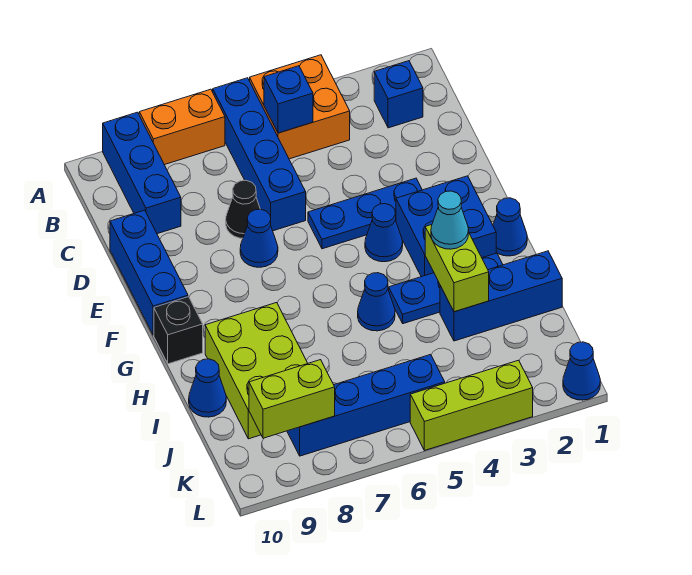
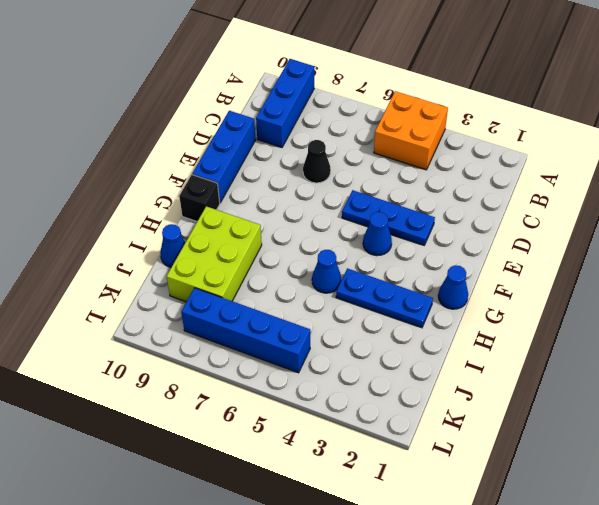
none -> blue brick A6:D6 level 1
none -> orange brick A7:A8 level 1
none -> blue brick B2 level 1

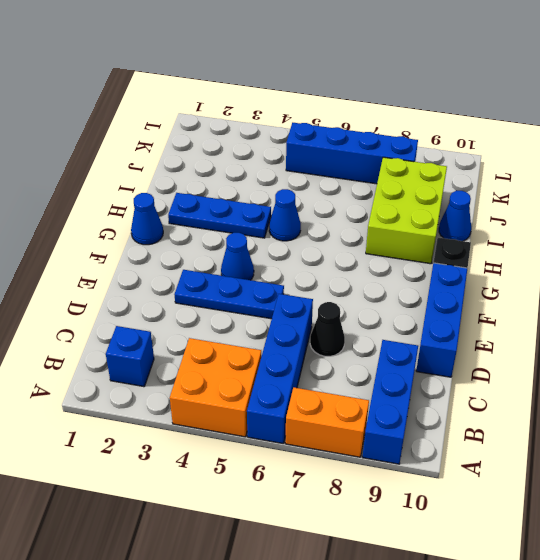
none -> blue cone E7 level 1
none -> blue brick F2:G3 level 1
none -> blue brick I1:I3 level 1

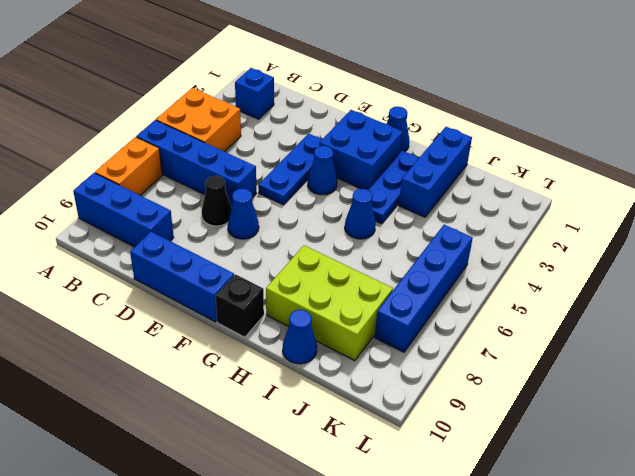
none -> blue cone L1 level 1
none -> lime brick L3:L5 level 1
none -> blue brick B5 level 2

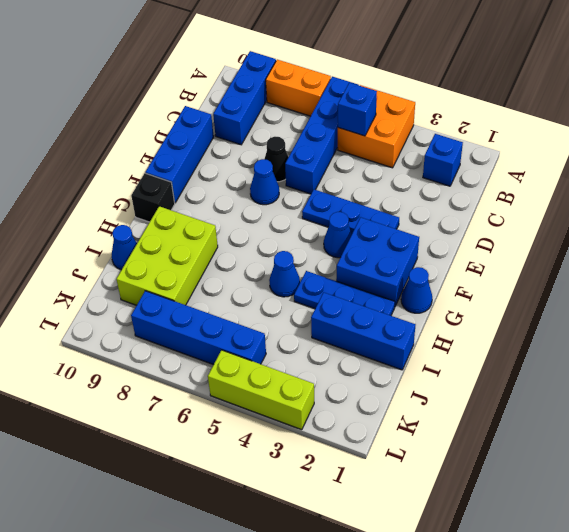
none -> blue cone L1 level 1
none -> lime brick H3:I3 level 2
none -> lime brick K8:K9 level 2

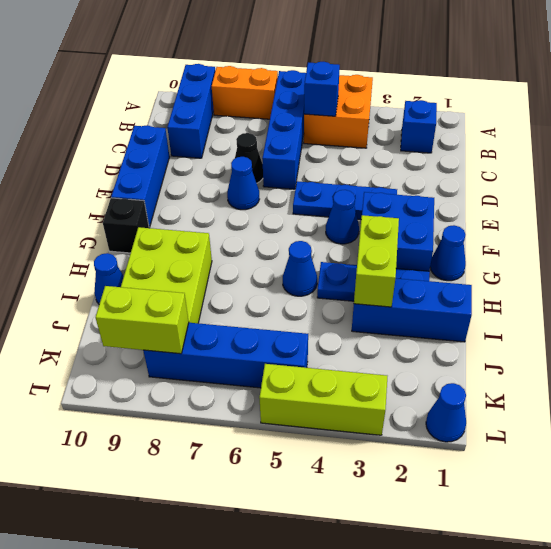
none -> cyan cone H3 level 3

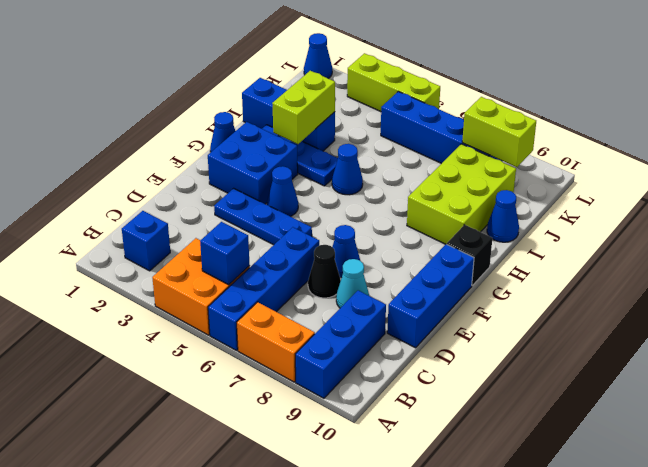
cyan cone D8 level 1 -> cyan cone H3 level 3

